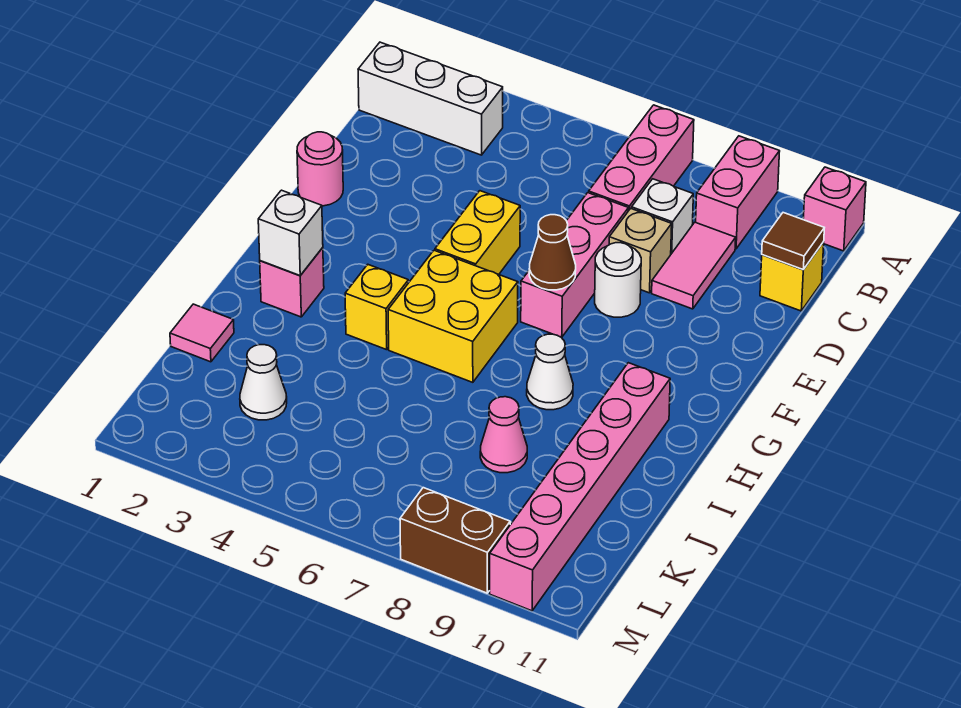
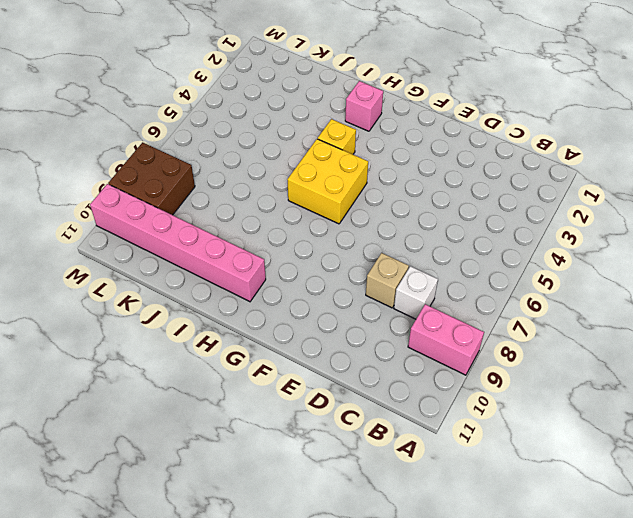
brown brick L8:M9 level 1 -> brown brick M8:M9 level 1
none -> pink brick A7:C7 level 1
none -> pink brick A11 level 1
none -> white brick B1:B3 level 1

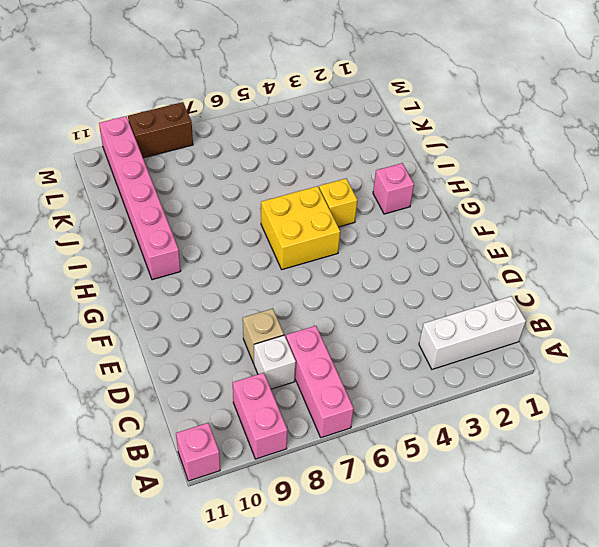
none -> pink tile C9:D9 level 1
none -> yellow brick C11 level 1
none -> pink brick D7:F7 level 1

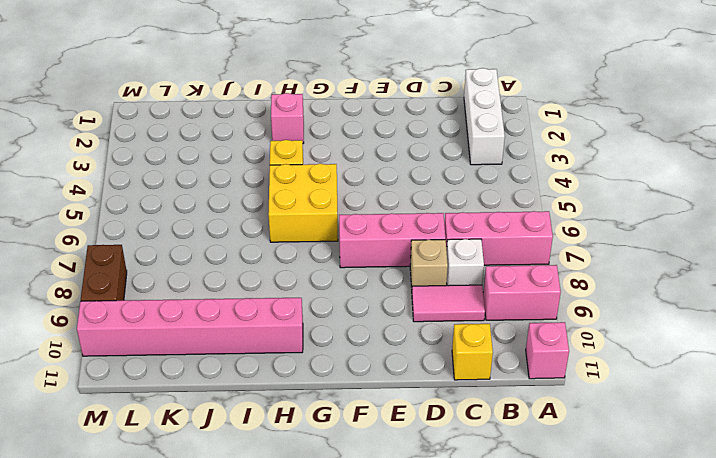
none -> pink round brick E1 level 1
none -> yellow brick E5:F5 level 1
none -> white round brick E8 level 1

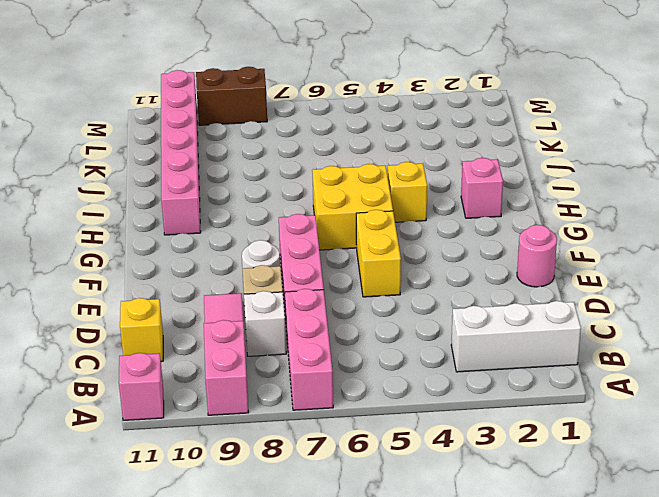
none -> white cone H8 level 1
none -> pink tile J1 level 1
none -> pink cone J8 level 1

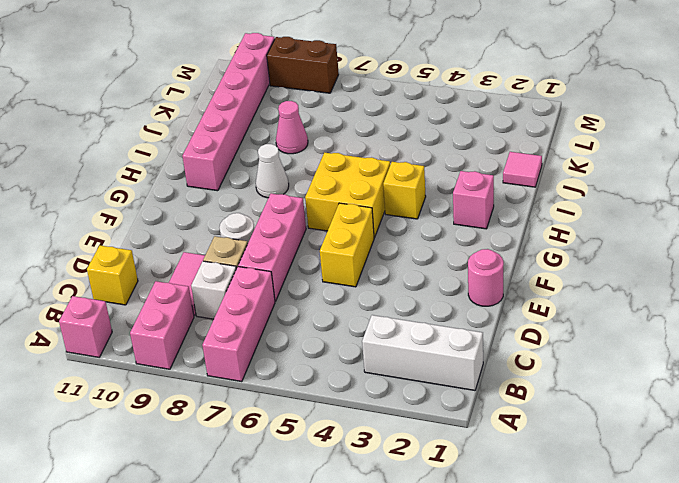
none -> white cone K3 level 1
none -> brown tile C11 level 2
none -> brown cone F7 level 2

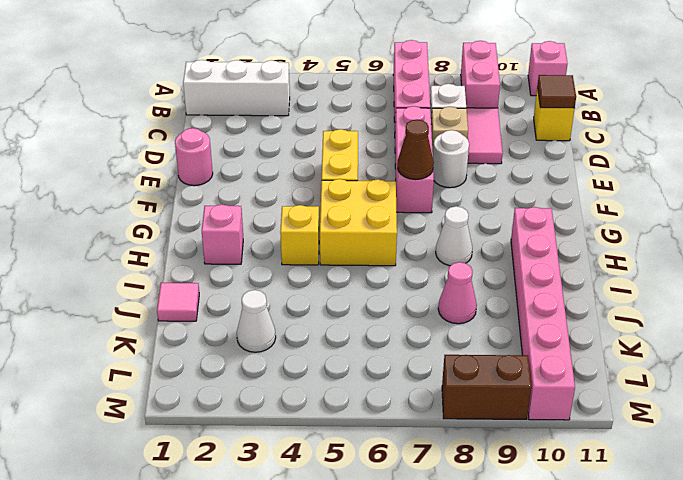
none -> white brick H2 level 2

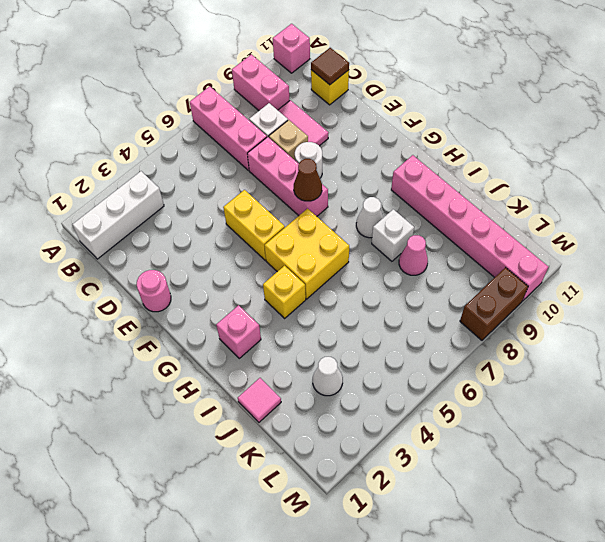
white brick I8 level 1 -> white brick H2 level 2

